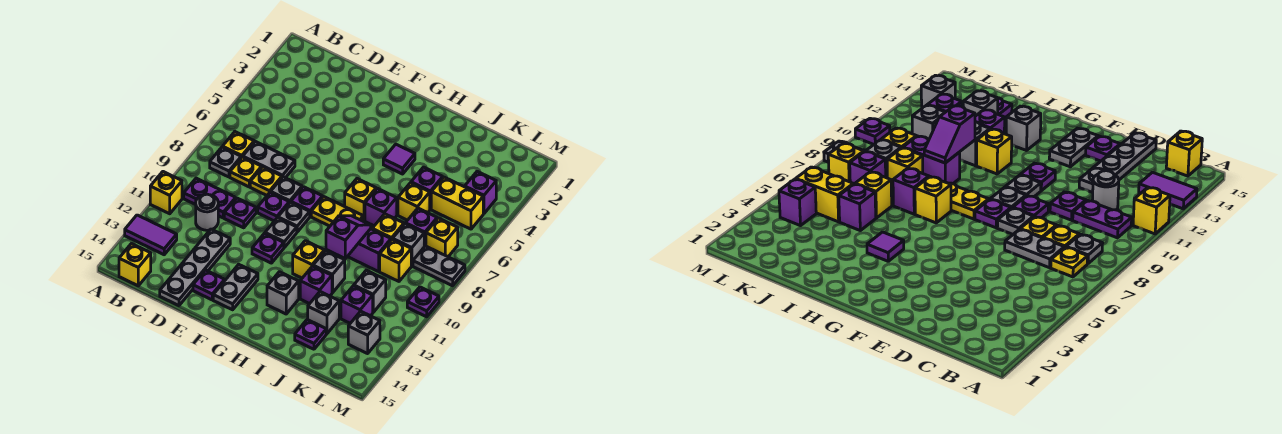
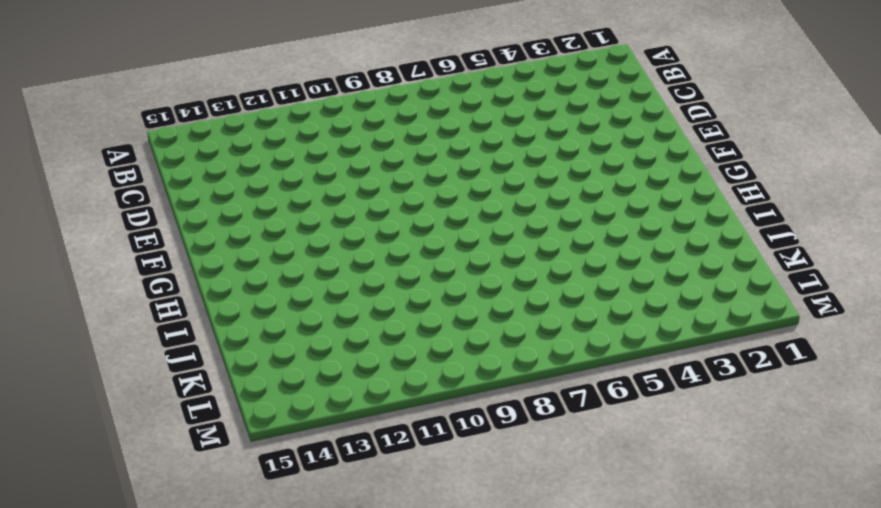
none -> yellow brick A11 level 1
none -> purple tile A13:B13 level 1
none -> yellow plate B7 level 1
none -> grey plate B8 level 1

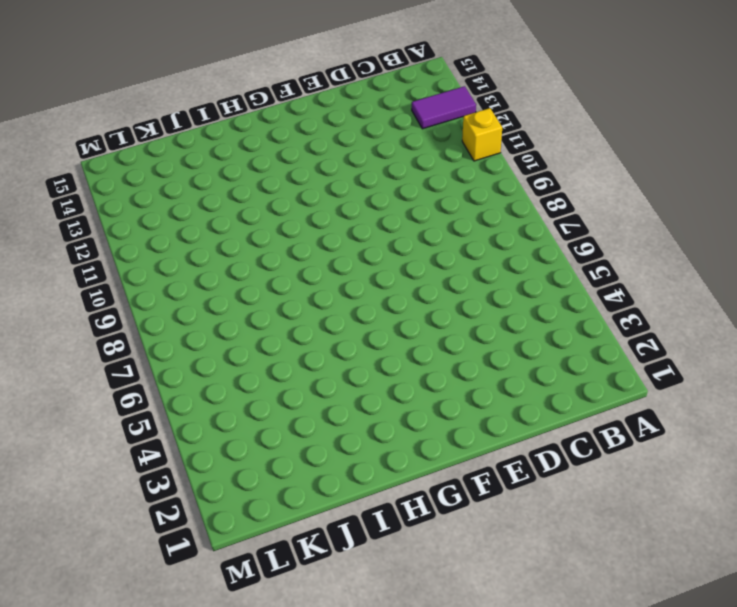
none -> yellow plate B7 level 1
none -> grey plate B8 level 1
none -> purple plate B10:C10 level 1
none -> yellow brick B15 level 1

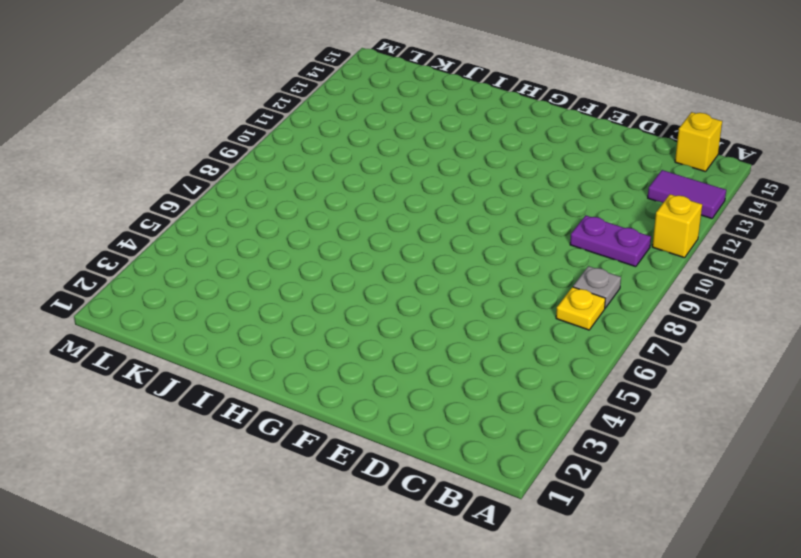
none -> grey plate C7:D7 level 1
none -> yellow plate C8 level 1
none -> grey round brick C11 level 1
none -> yellow plate D8 level 1

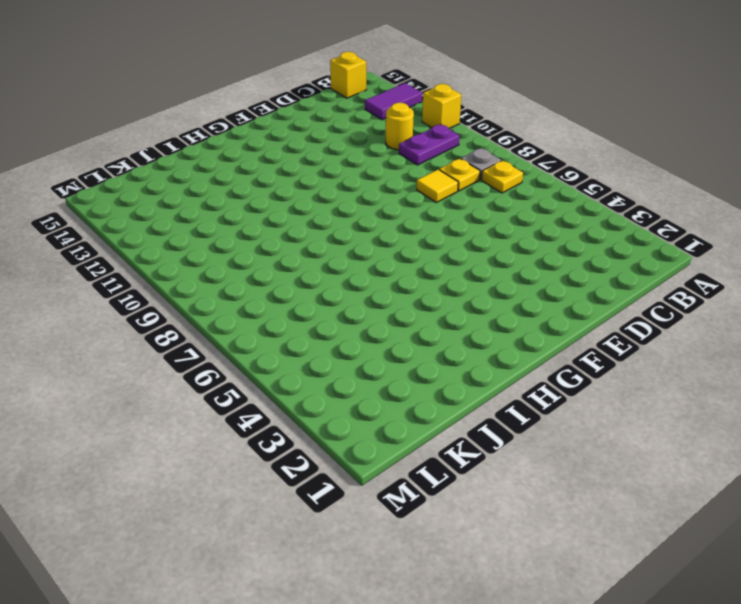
yellow round brick C11 level 1 -> grey round brick C11 level 1
yellow tile D8 level 1 -> yellow plate D8 level 1
none -> grey plate C7:D7 level 1
none -> purple plate D10 level 1
none -> grey plate D12:D15 level 1
none -> grey plate E8 level 1

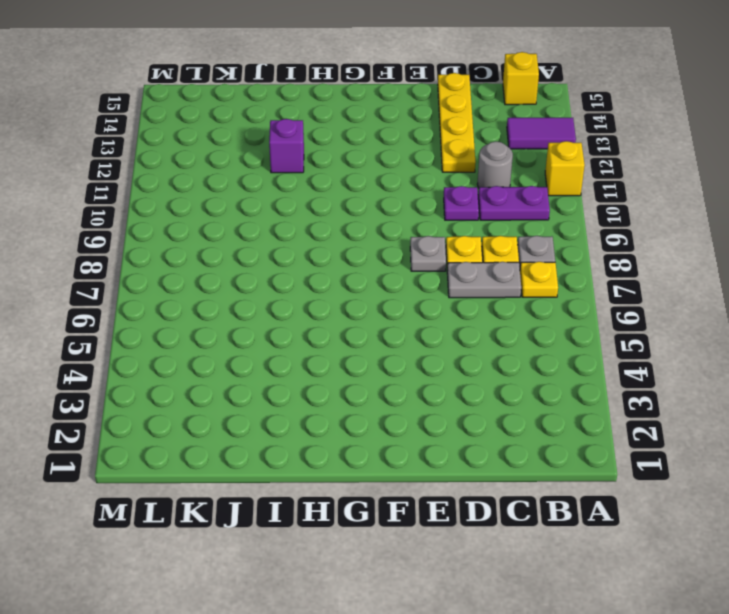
yellow plate D12:D15 level 1 -> grey plate D12:D15 level 1
none -> purple plate E9 level 1
none -> purple plate E14 level 1
none -> purple plate F8 level 1
none -> grey plate F9 level 1

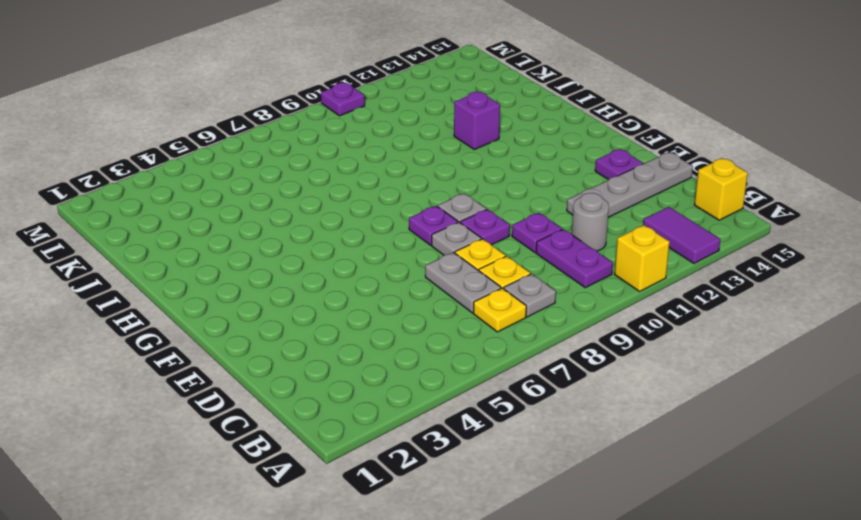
none -> grey plate F10 level 1
none -> purple plate F11 level 1
none -> grey plate F13:F14 level 1
none -> yellow plate G8:H8 level 1

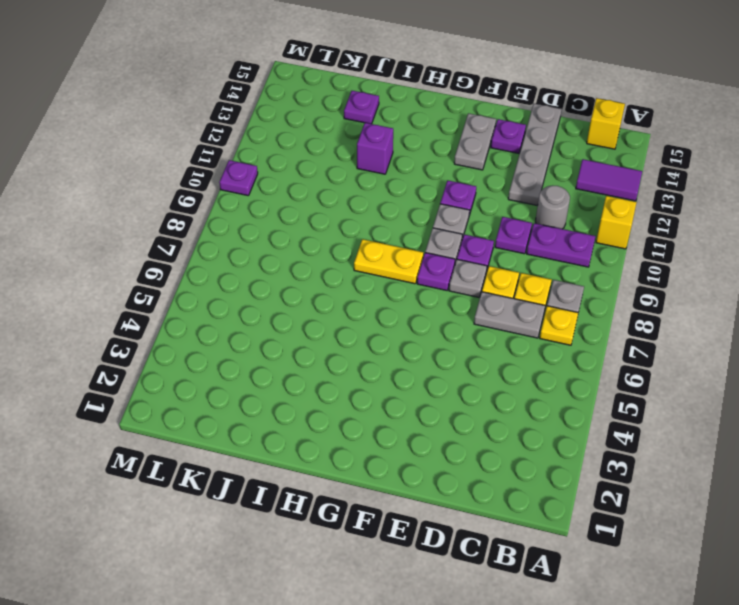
none -> purple tile H4 level 1
none -> yellow brick H7 level 1
none -> yellow brick H11 level 1
none -> grey brick H13 level 1

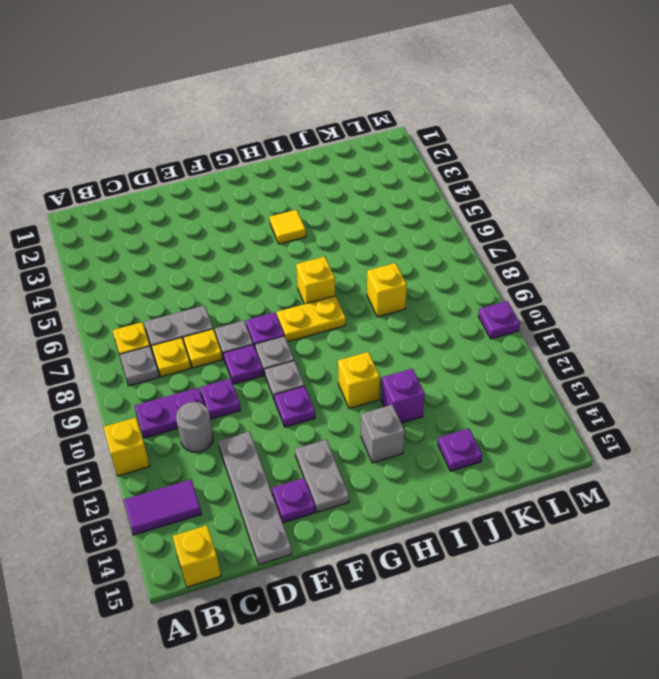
yellow tile H4 level 1 -> purple tile H4 level 1
none -> purple brick I7 level 1
none -> purple brick I9:J9 level 1
none -> grey brick I11 level 1
none -> purple brick J5 level 1

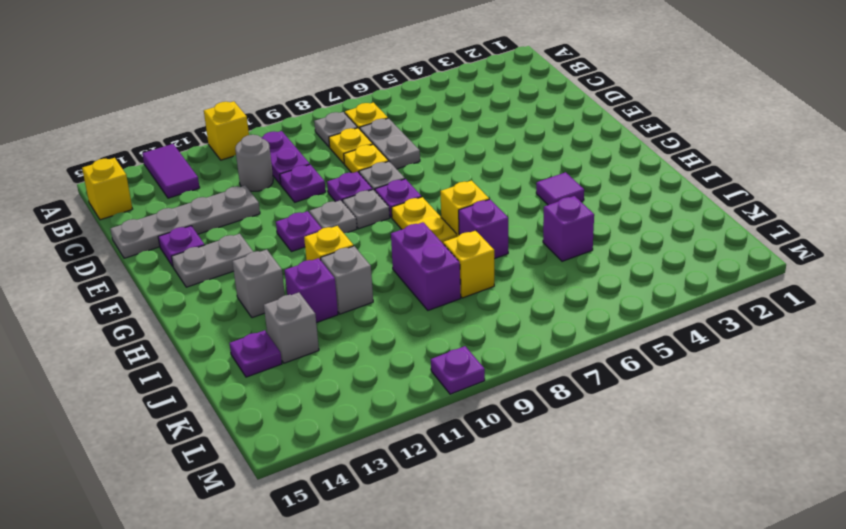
none -> yellow brick J6 level 1
none -> yellow brick K5:L5 level 1
none -> purple brick K7 level 1
none -> grey brick K8 level 1

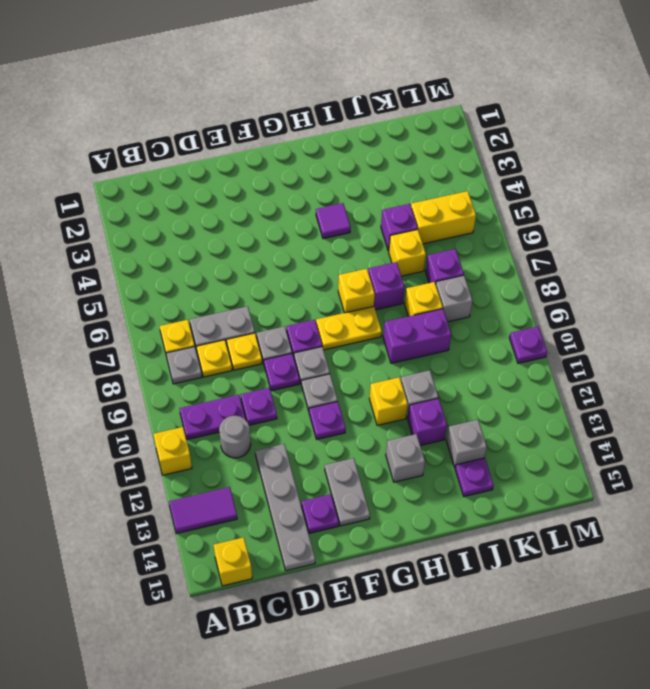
none -> yellow brick K9 level 1
none -> grey brick K11 level 1
none -> purple brick K12 level 1
none -> purple brick L4 level 1

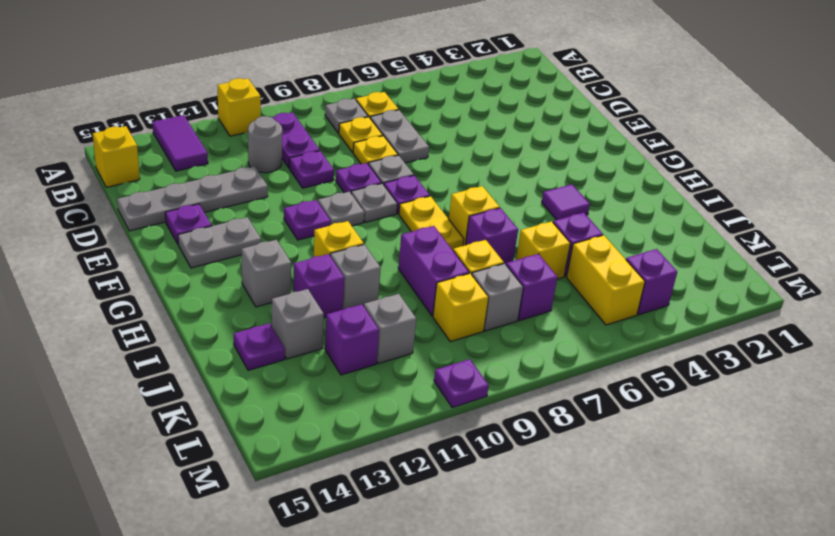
none -> yellow brick L7 level 1
none -> grey plate L8:M8 level 1
none -> grey brick L13 level 1
none -> purple slope I9:I10 level 2 top 10

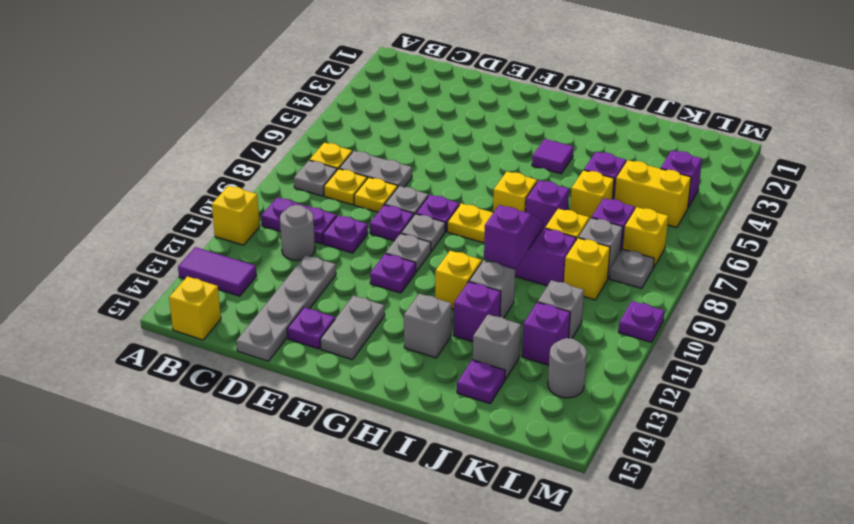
grey plate L8 level 1 -> grey plate L8:M8 level 1
grey round brick L13 level 1 -> grey brick L13 level 1

